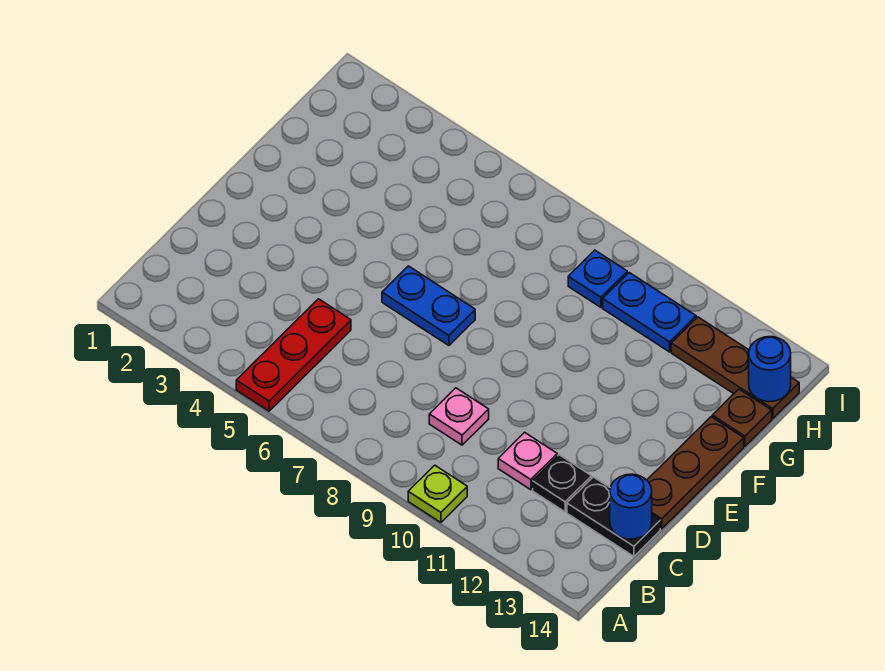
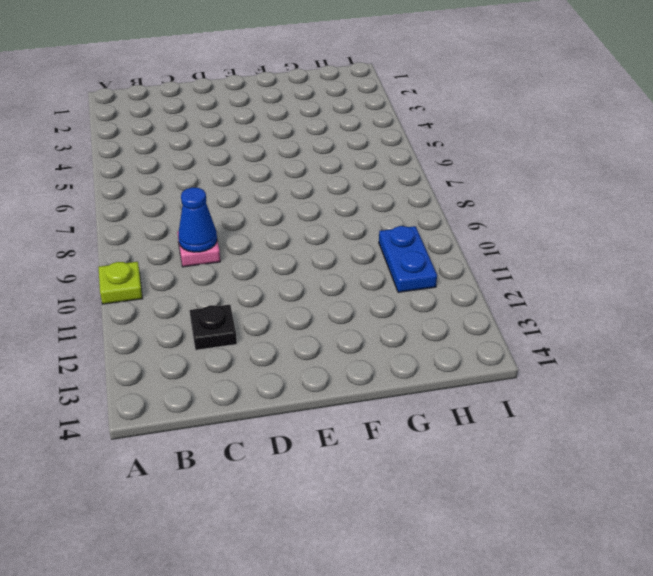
blue cone C9 level 2 -> none
none -> red plate A5:C5 level 1
none -> pink plate C11 level 1
none -> black plate C13:C14 level 1

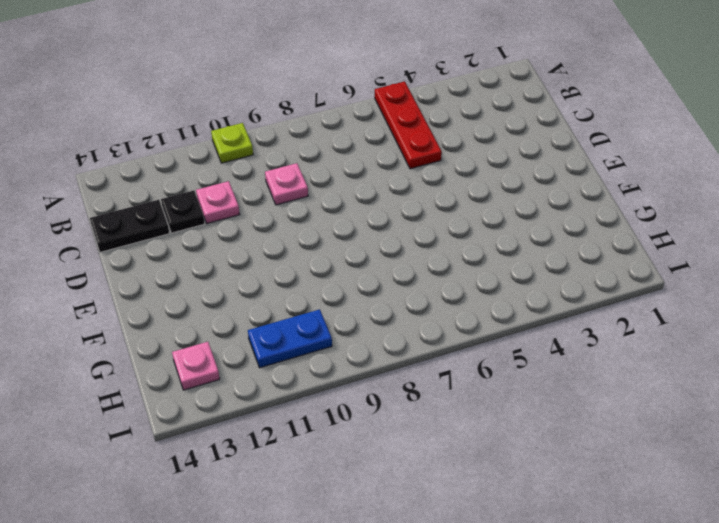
pink plate H13 level 1 -> brown plate H12:H14 level 1
none -> brown plate D14:F14 level 1
none -> blue plate E6:E7 level 1
none -> brown plate G14 level 1

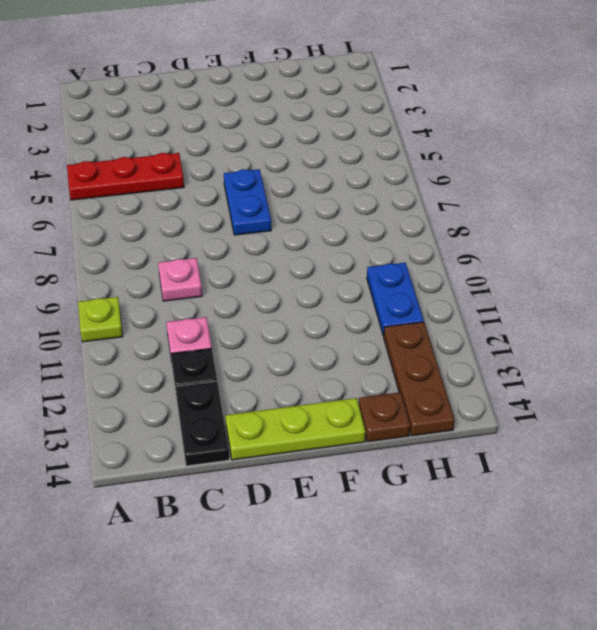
lime plate D14:F14 level 1 -> brown plate D14:F14 level 1
none -> blue plate H9 level 1
none -> blue round brick C14 level 2
none -> blue round brick H14 level 2

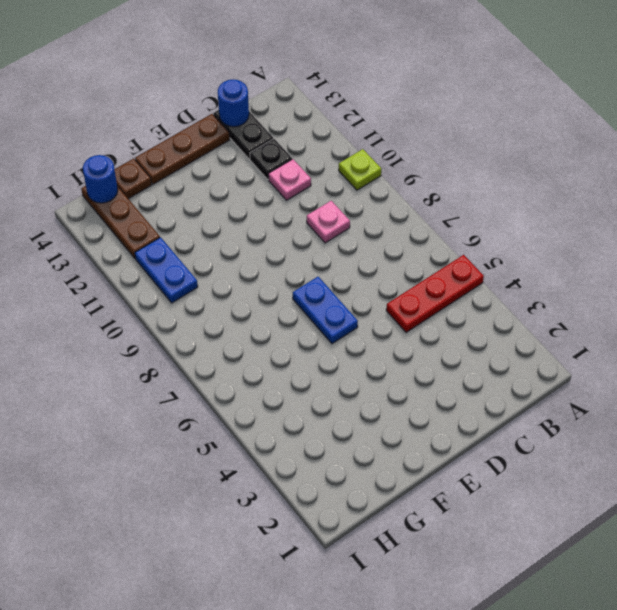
none -> blue plate H9 level 1

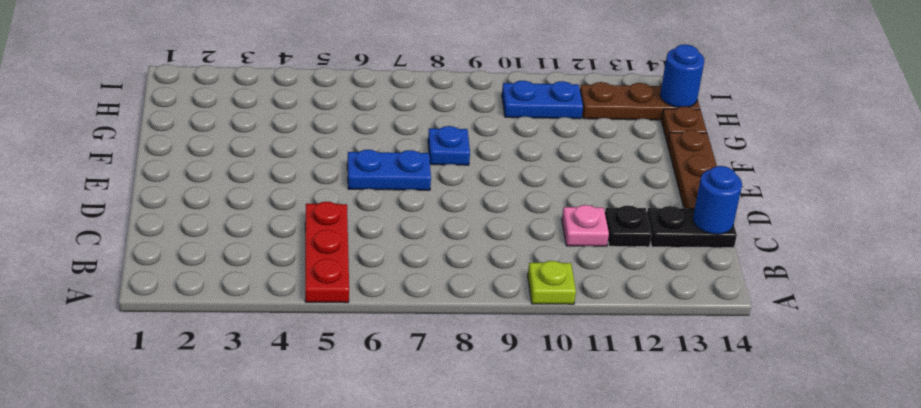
blue plate F8 level 1 -> blue plate H9 level 1
none -> pink plate C9 level 1

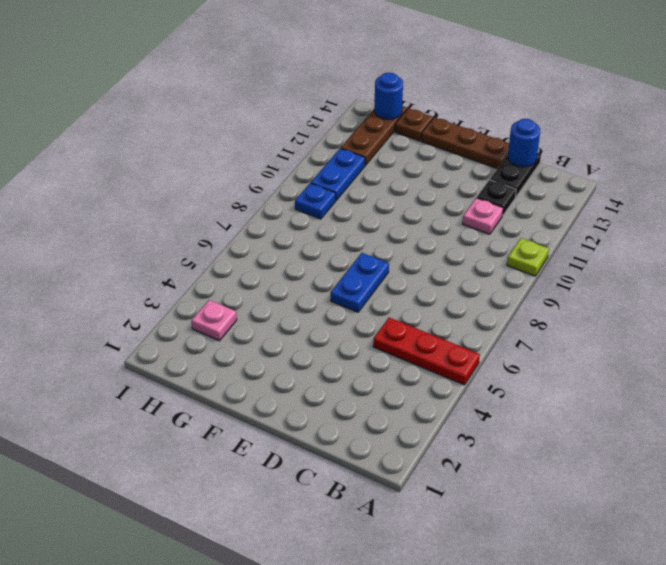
pink plate H3 level 1 -> pink plate C9 level 1

